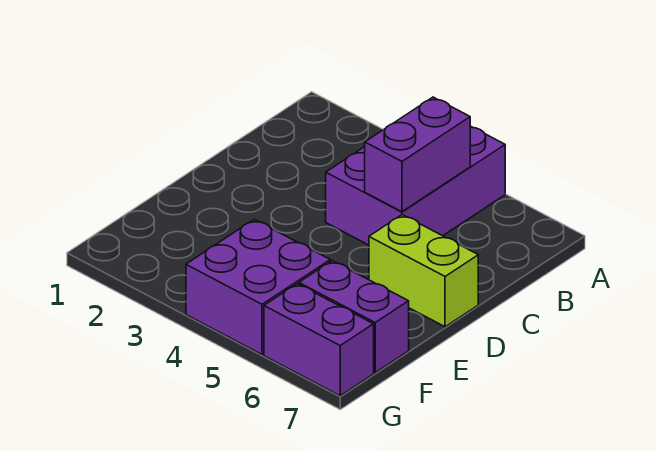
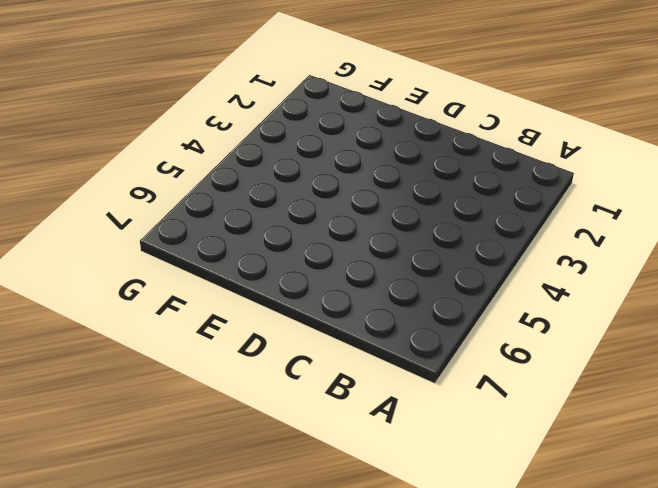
none -> purple brick A4:C5 level 1
none -> lime brick D6:D7 level 1

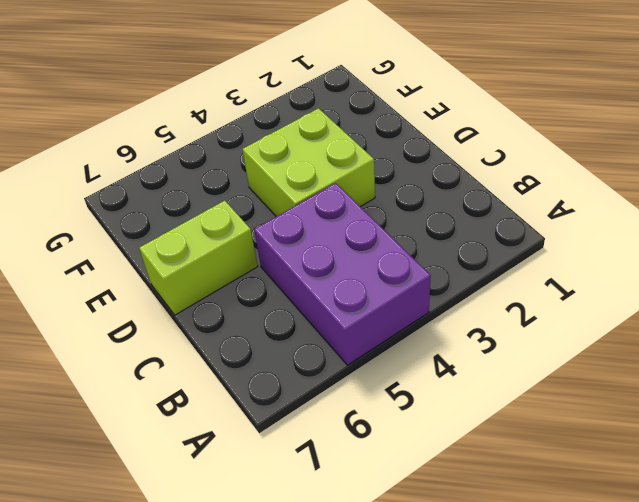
lime brick D3:E4 level 1 -> none
none -> purple brick F4:G5 level 1
none -> purple brick F6:F7 level 1

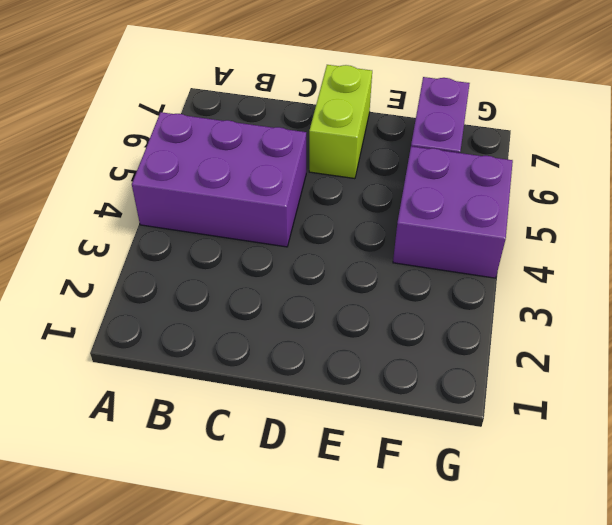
none -> purple brick G6:G7 level 1
none -> purple brick B5:C5 level 2

